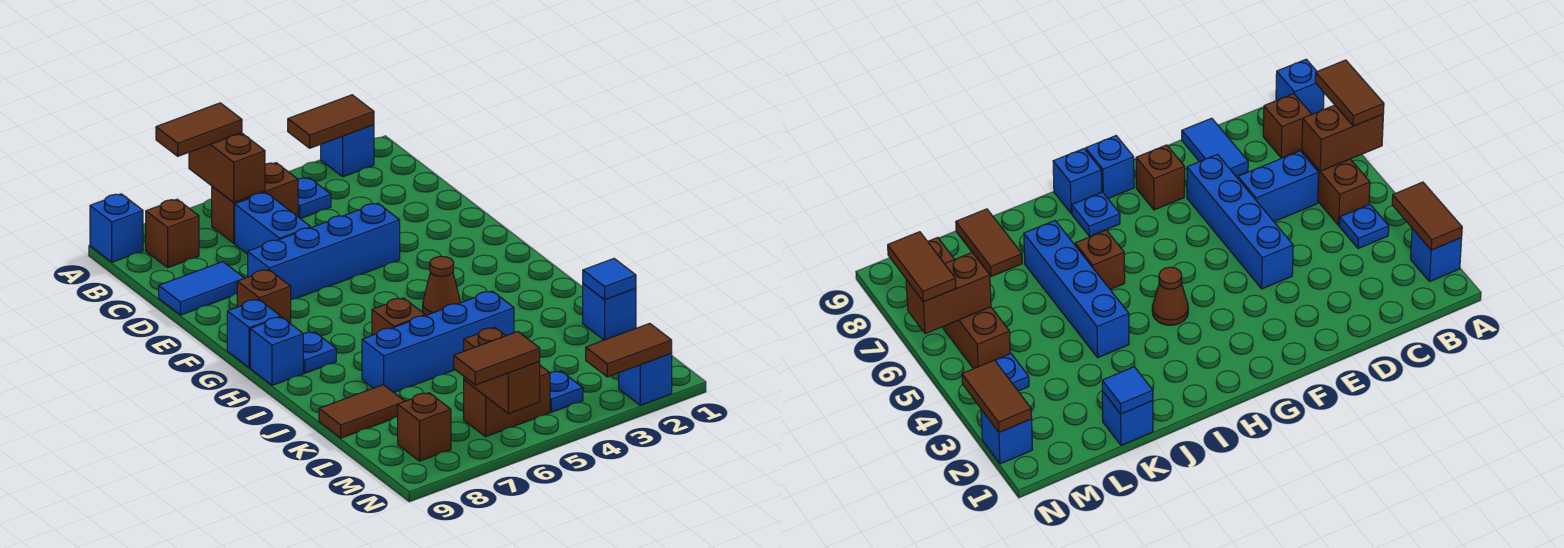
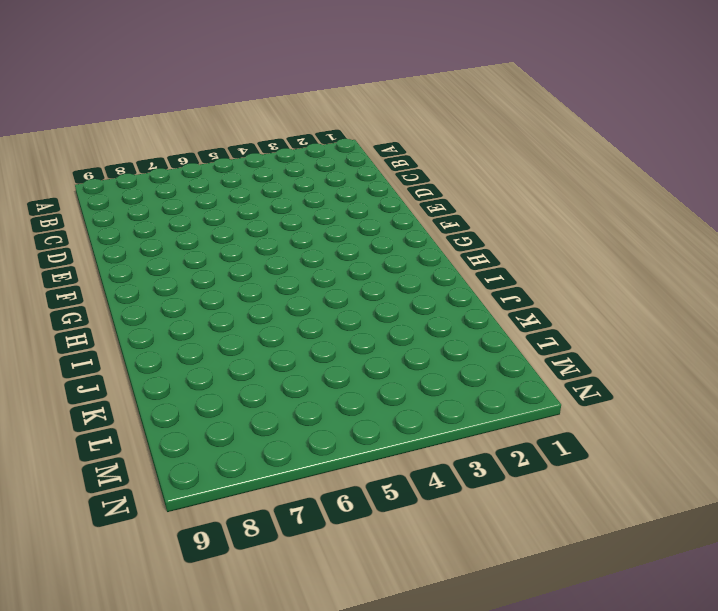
none -> blue brick A2 level 1
none -> blue brick A9 level 1
none -> blue plate B4 level 1

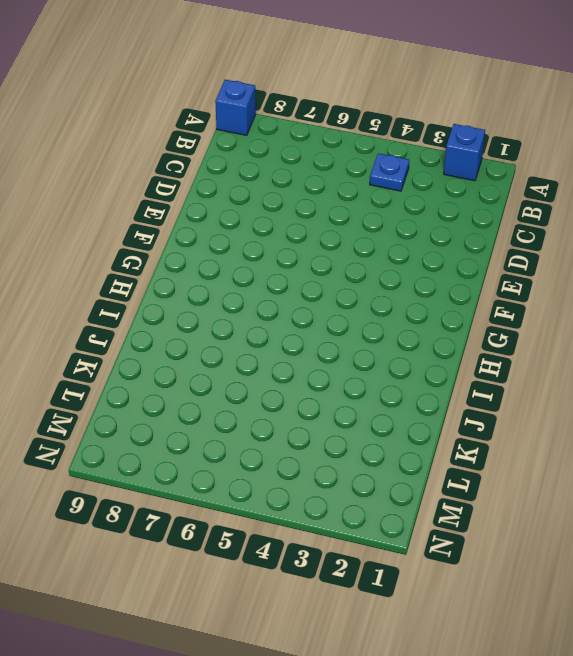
none -> brown brick B5:B6 level 1
none -> brown brick B8 level 1
none -> blue brick C6:D6 level 1

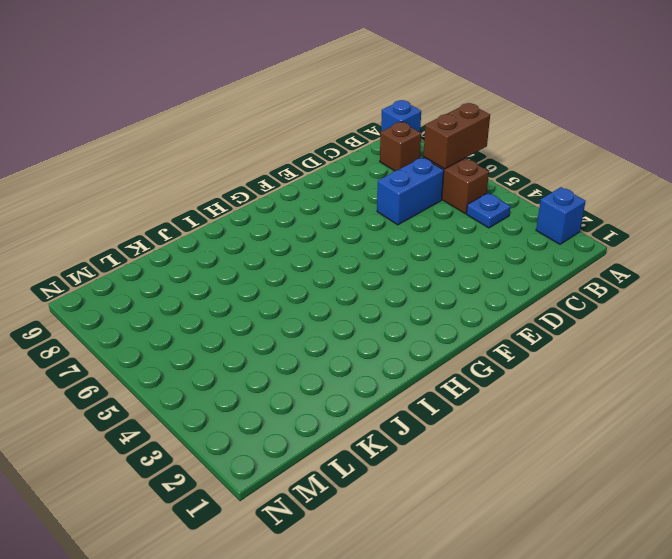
none -> blue tile D8:D9 level 1
none -> blue brick E4:E7 level 1
none -> brown brick F8 level 1

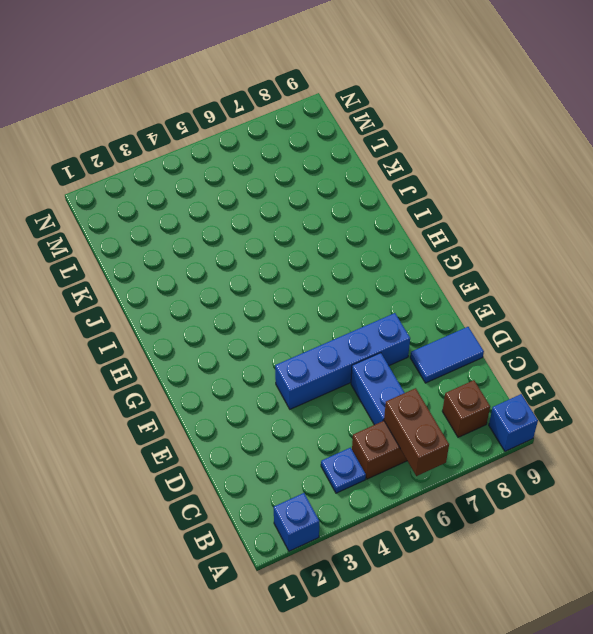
none -> brown brick F8 level 1
none -> blue brick G9 level 1
none -> brown cone H4 level 1

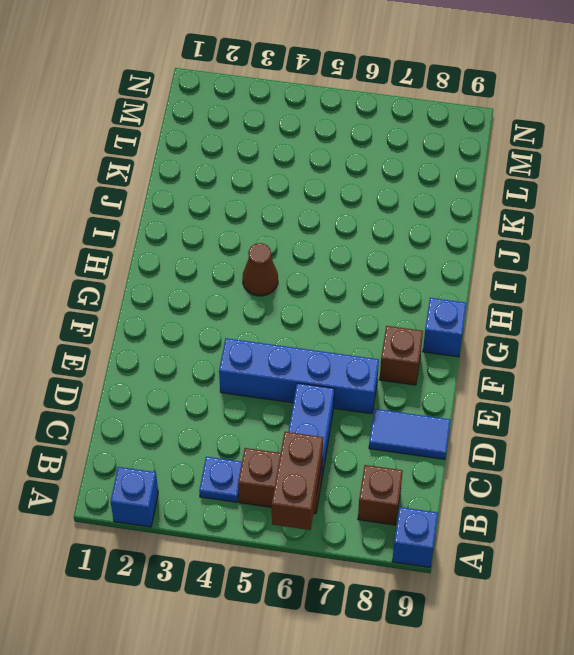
none -> blue plate H8 level 1
none -> blue brick H9 level 1
none -> brown brick I6 level 1

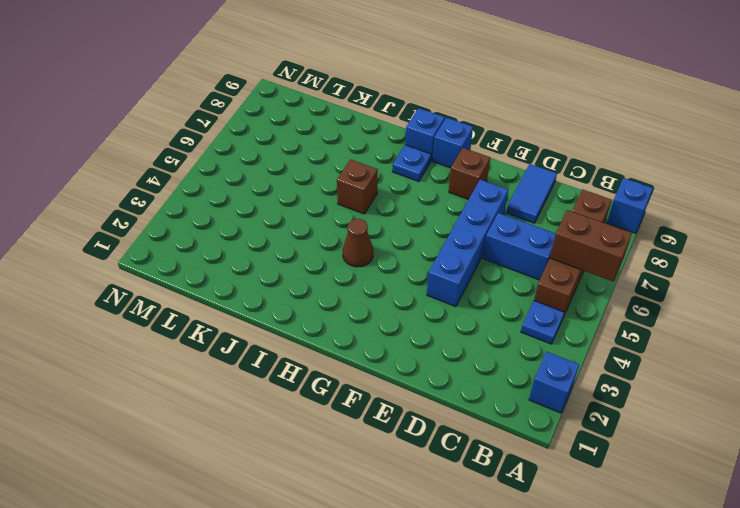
none -> blue brick J4:J7 level 1
none -> blue brick K1 level 1
none -> brown tile K8:K9 level 1

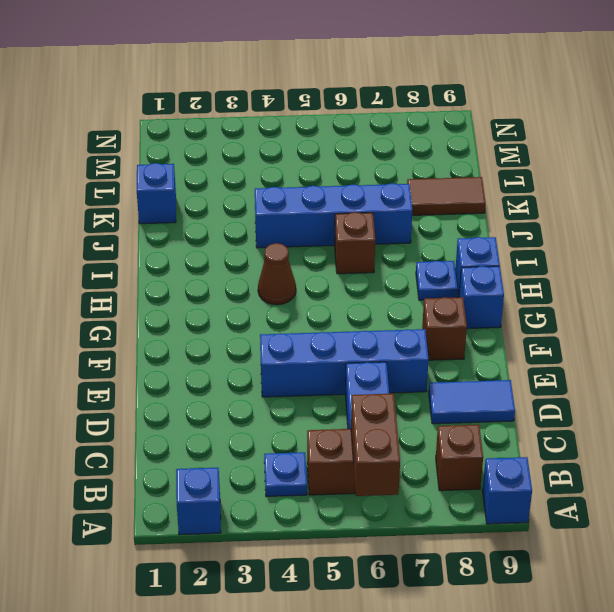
none -> blue plate M4 level 1
none -> brown brick M5:M6 level 1
none -> brown brick M8 level 1

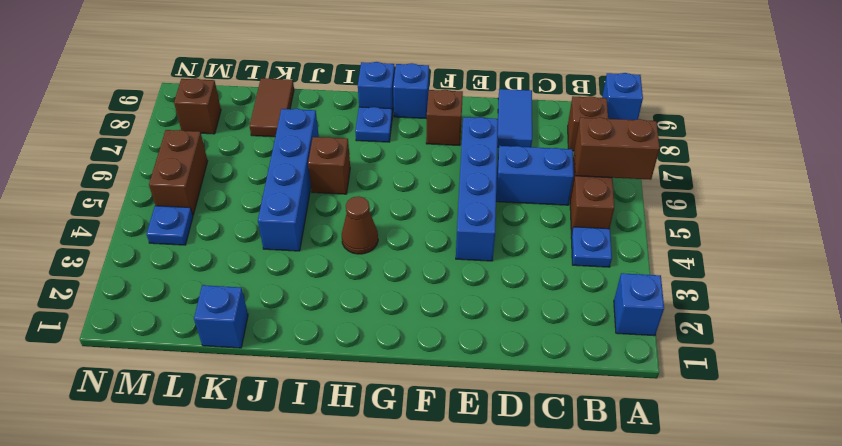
none -> blue brick N2 level 1
none -> brown tile A2:A3 level 2
none -> blue tile K1 level 2

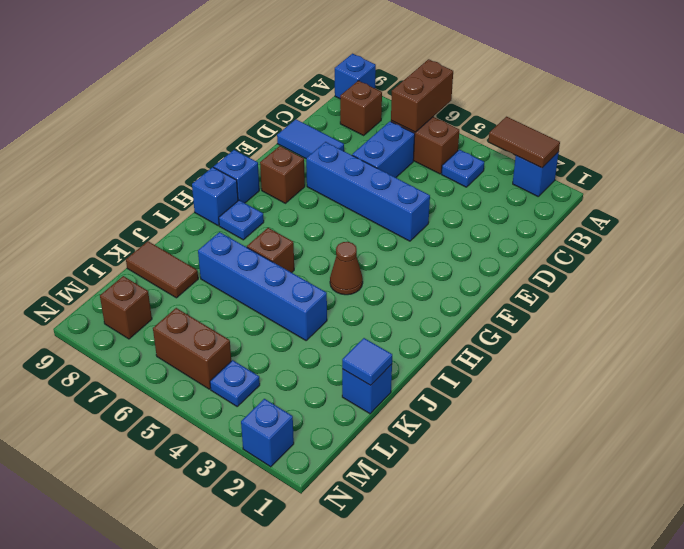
none -> brown brick M6:N6 level 2
none -> brown tile N2:N3 level 2
none -> brown tile A6:A7 level 3

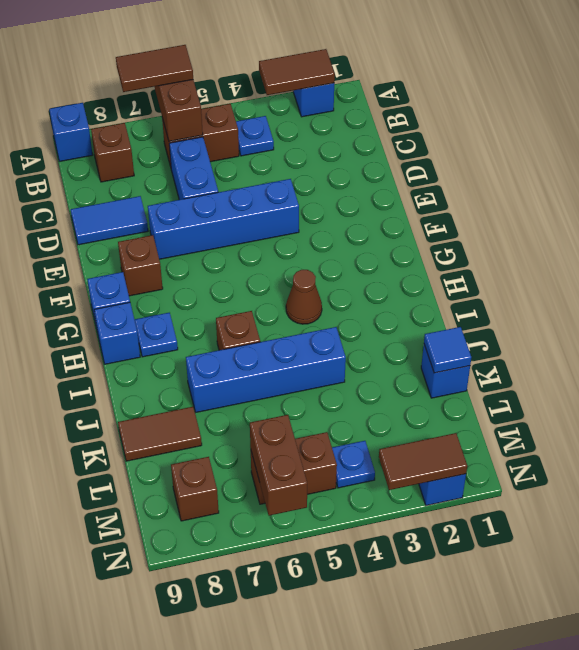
none -> brown tile N6:N7 level 3

